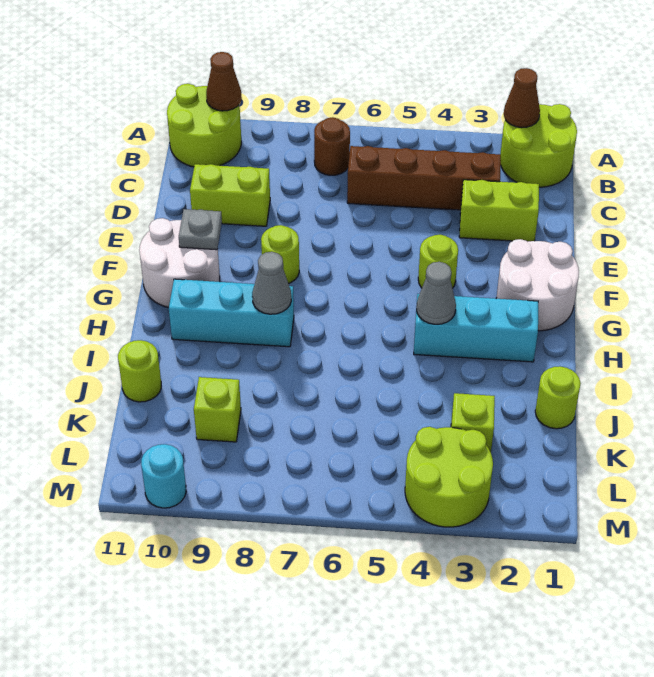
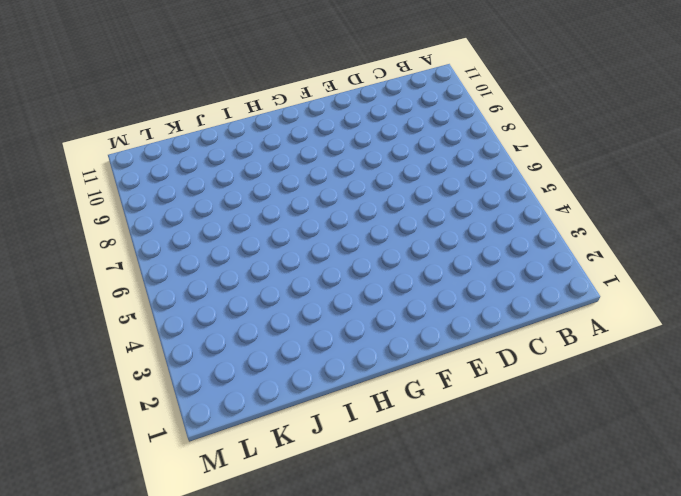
none -> lime round brick A1:B2 level 1
none -> lime round brick A10:B11 level 1
none -> brown round brick B7 level 1

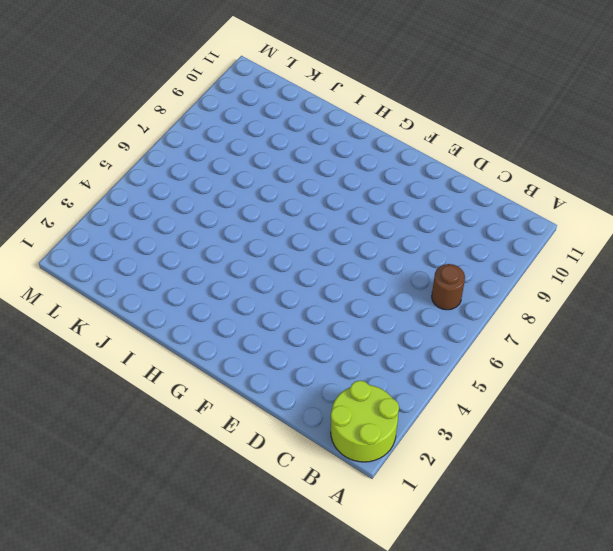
none -> lime round brick A10:B11 level 1
none -> brown brick C3:C6 level 1
none -> lime brick D2:D3 level 1

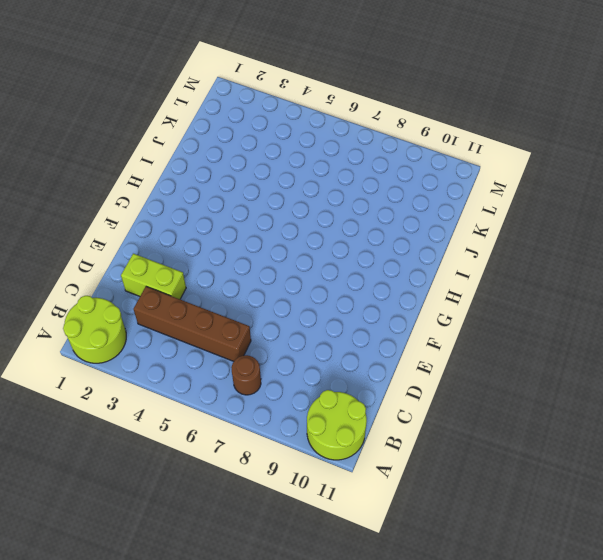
none -> lime brick D9:D10 level 1
none -> white round brick F1:G2 level 1
none -> lime round brick F4 level 1

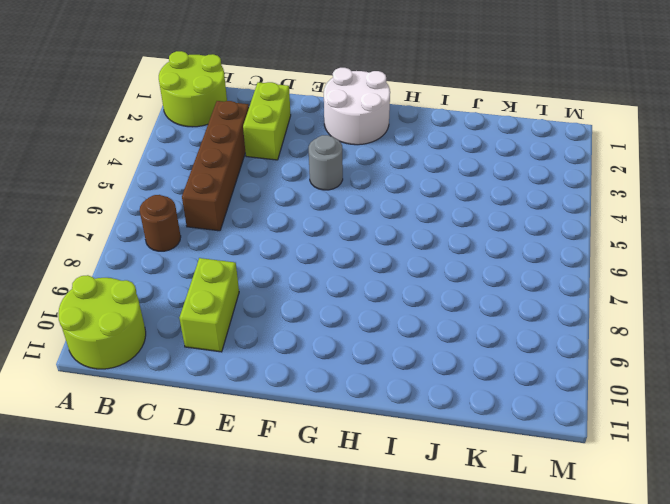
grey round brick F4 level 1 -> lime round brick F4 level 1
none -> lime round brick F8 level 1
none -> white round brick F10:G11 level 1
none -> cyan brick H2:H4 level 1

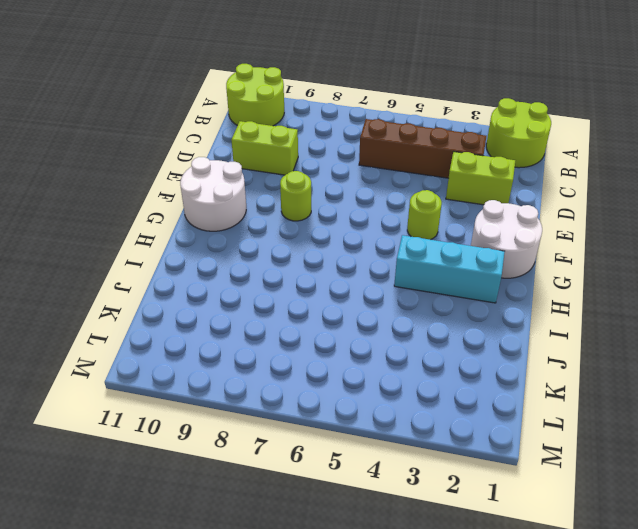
none -> brown round brick B7 level 1
none -> cyan brick H8:H10 level 1
none -> lime round brick J1 level 1

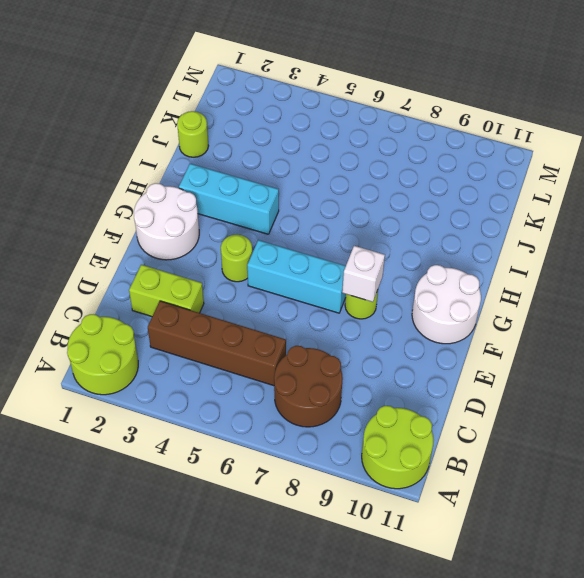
brown round brick B7:C8 level 1 -> brown round brick B7 level 1
cyan brick F5:F7 level 1 -> cyan brick H8:H10 level 1
white brick F8 level 2 -> none
none -> lime brick D9:D10 level 1
none -> lime round brick J11 level 1
none -> lime brick K3 level 1

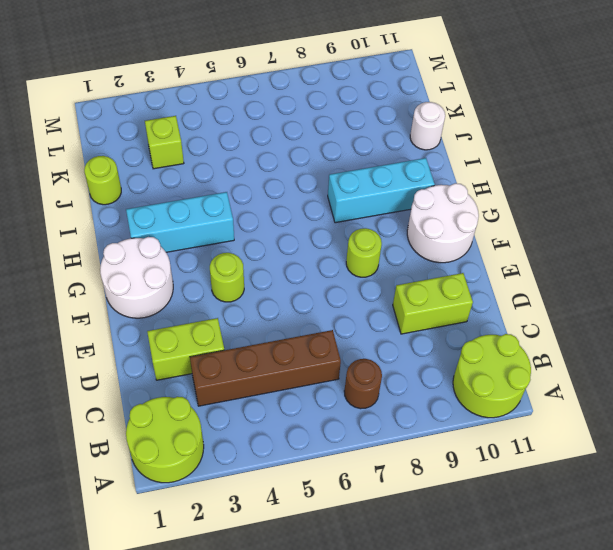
white round brick J11 level 1 -> lime round brick J11 level 1
none -> lime brick K9 level 1
none -> lime round brick L3:M4 level 1
none -> cyan round brick M10 level 1

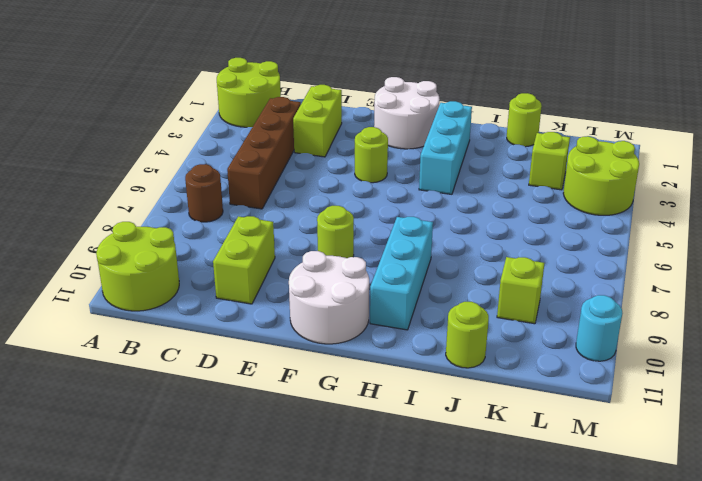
none -> brown cone A2 level 2
none -> brown cone A10 level 2
none -> grey plate F10 level 2

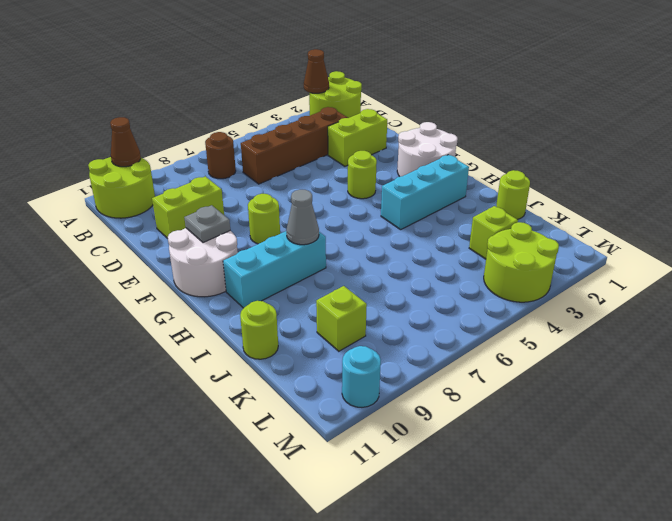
none -> grey cone H4 level 2

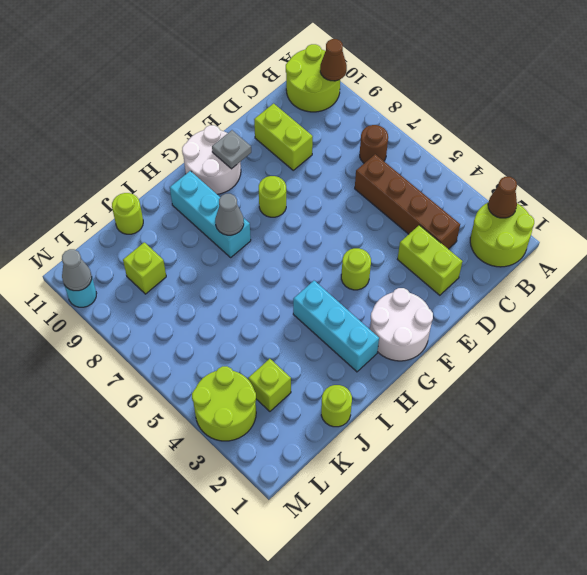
grey cone M10 level 2 -> grey cone H4 level 2

